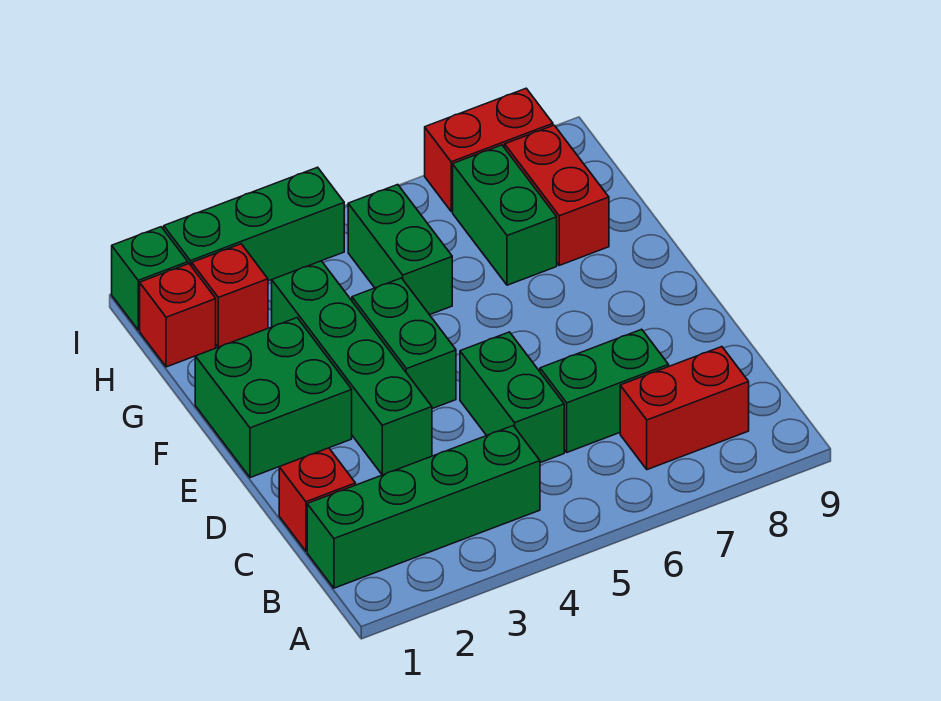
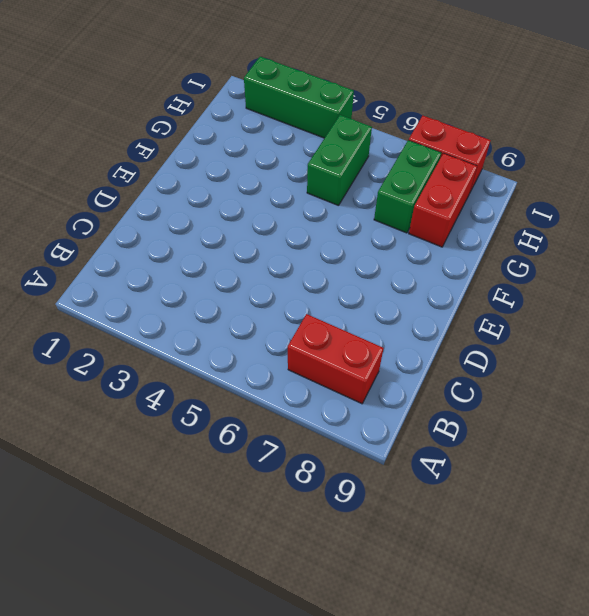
none -> green brick B1:B4 level 1
none -> red brick C1 level 1
none -> green brick C5:D5 level 1

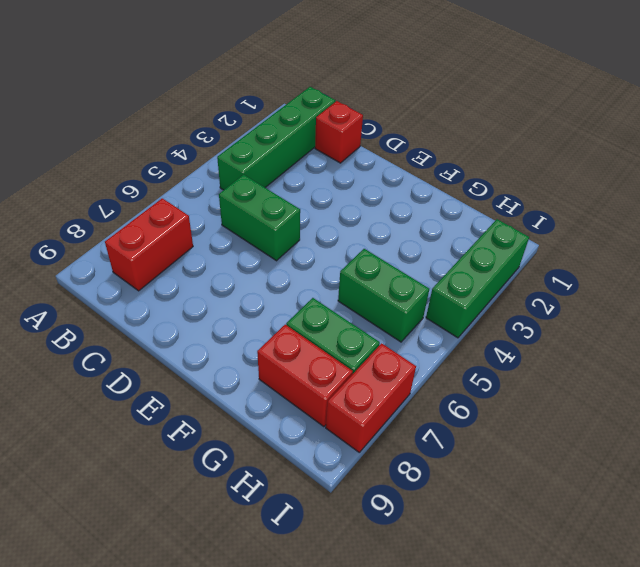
none -> green brick C6:C7 level 1
none -> green brick D3:G3 level 1
none -> green brick E1:F2 level 1

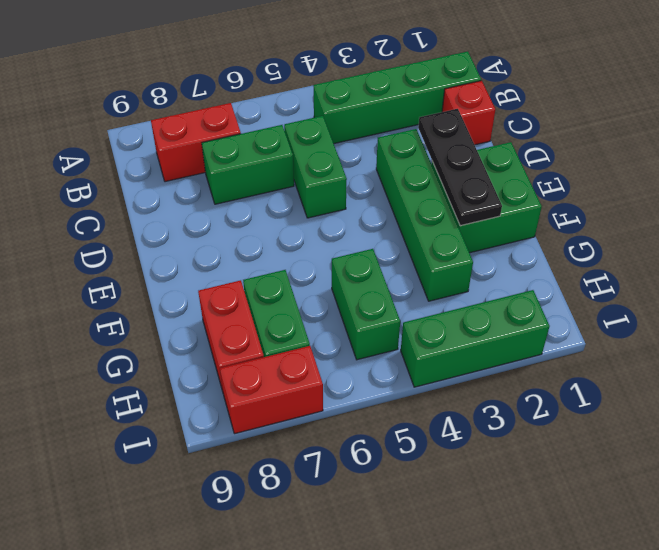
black plate D2:F2 level 2 -> none
none -> green brick E4:F4 level 1
none -> red brick H1 level 1
none -> red brick H2 level 1

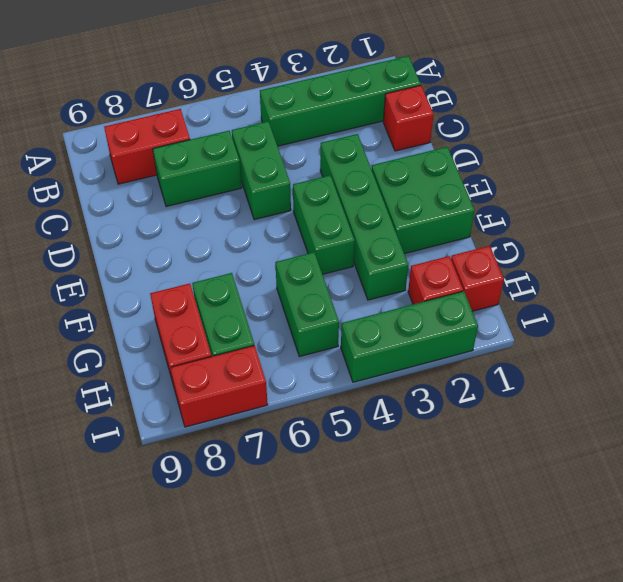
none -> green brick I1 level 1

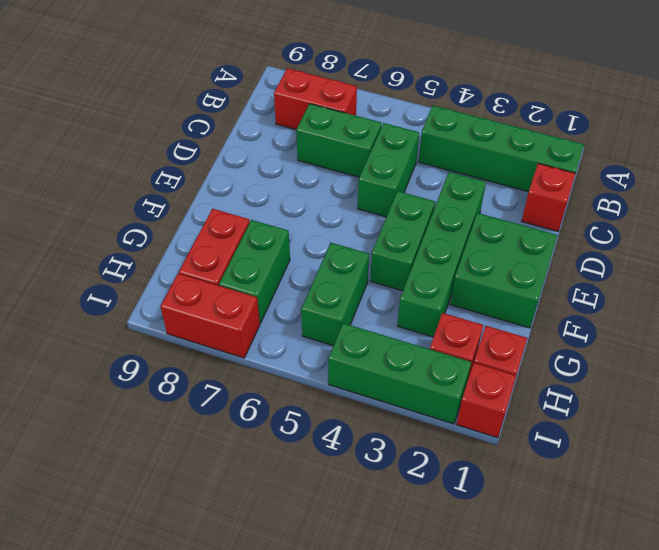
red brick I1 level 1 -> green brick I1 level 1

